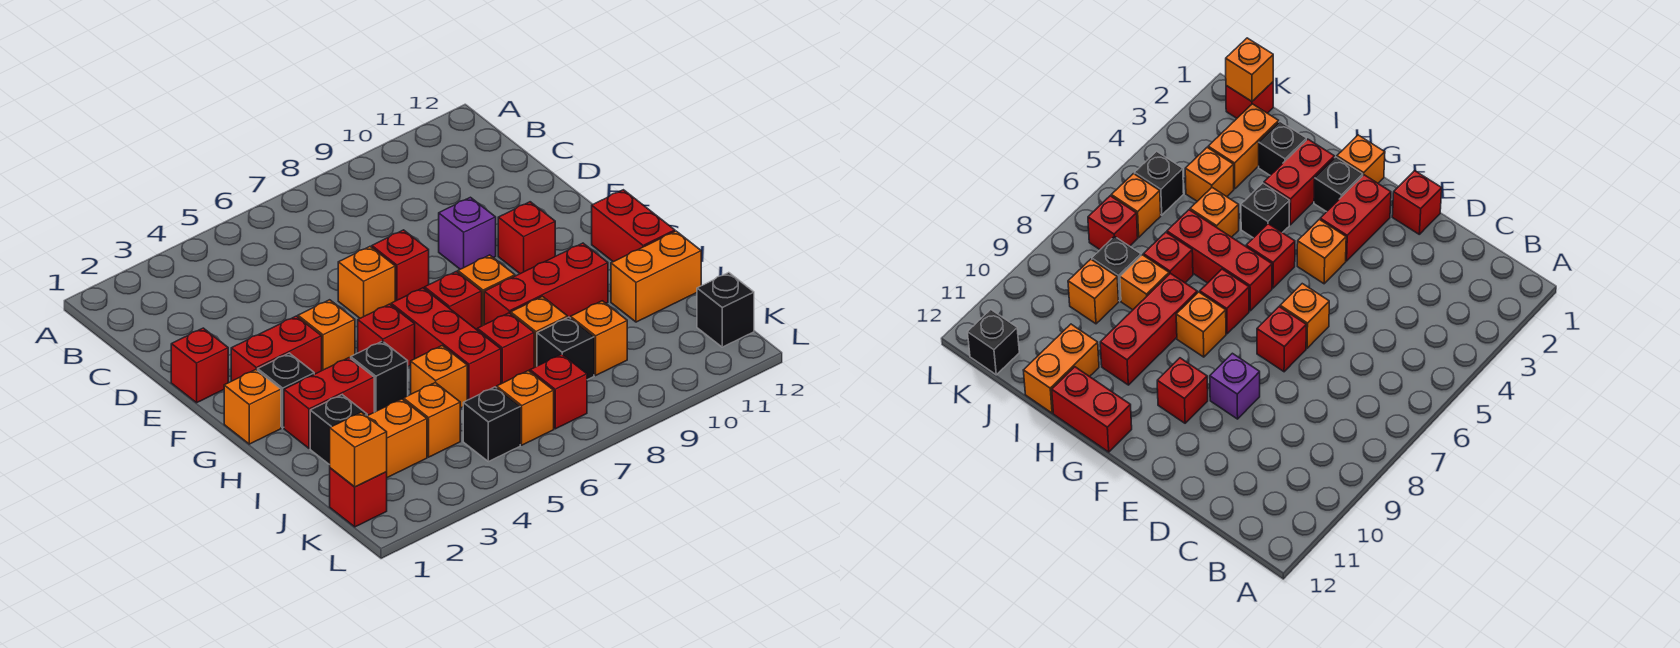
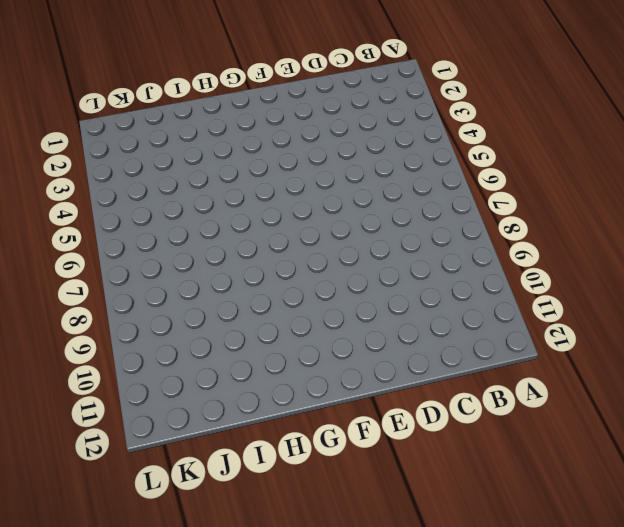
none -> red brick E1 level 1
none -> orange brick E6 level 1
none -> red brick E7 level 1
none -> purple brick E9 level 1

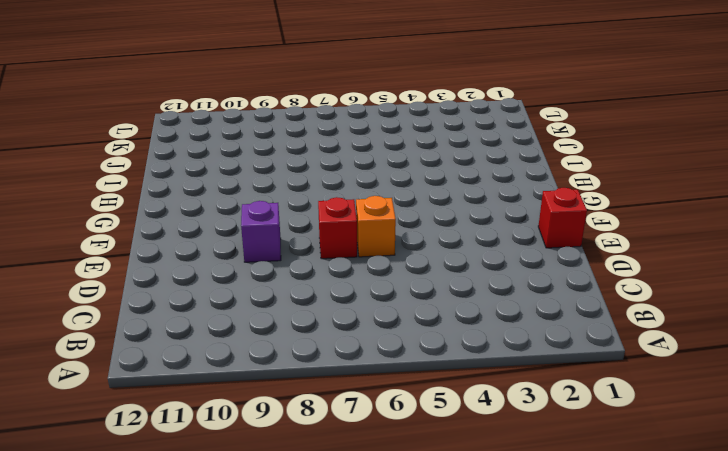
none -> red brick F2:F3 level 1
none -> orange brick F4 level 1
none -> red brick F10 level 1
none -> orange brick G1 level 1

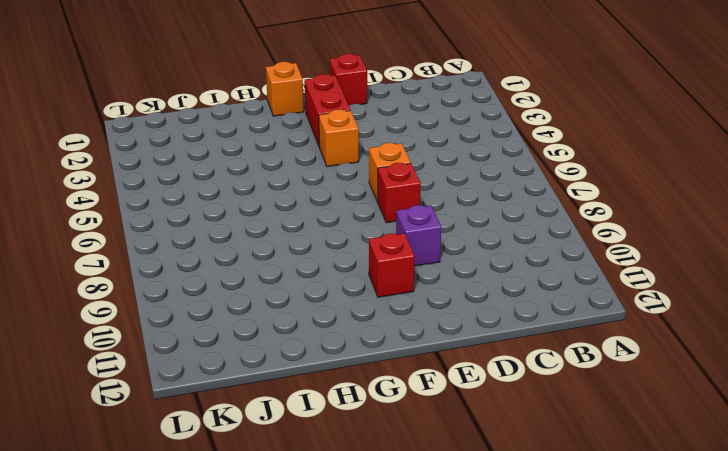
none -> black brick G2 level 1
none -> red brick G5 level 1
none -> red brick G6:I6 level 1
none -> red brick G7 level 1

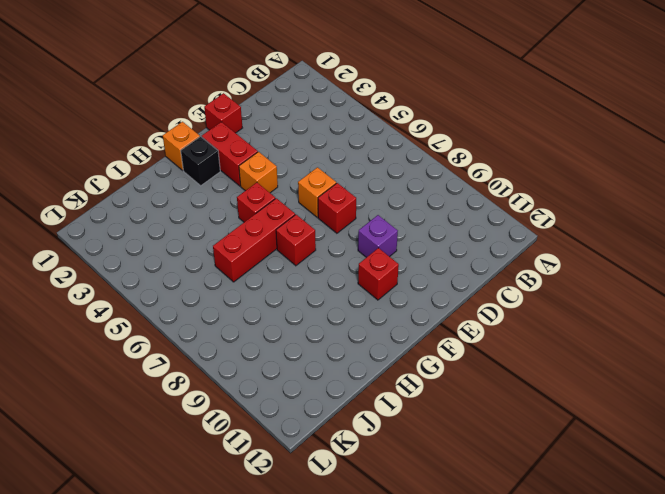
none -> orange brick G8 level 1
none -> red brick G12:H12 level 1
none -> red brick H2:H3 level 1
none -> black brick H4 level 1

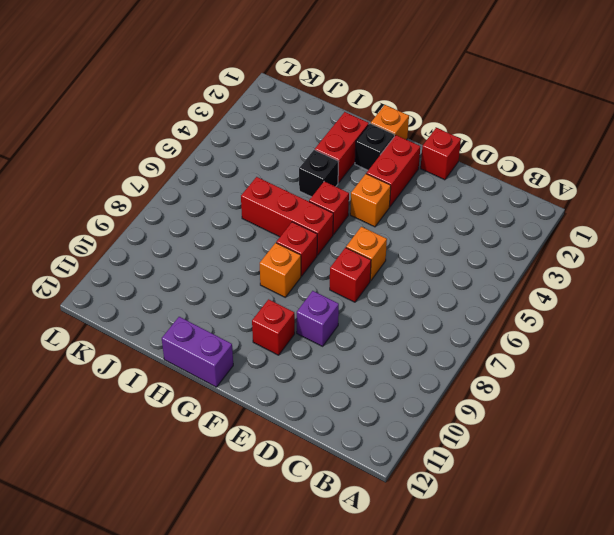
purple brick G12:H12 level 1 -> red brick G12:H12 level 1
none -> red brick H8:H10 level 1
none -> black brick I2 level 1
none -> orange brick I5 level 1
none -> red brick I7 level 1

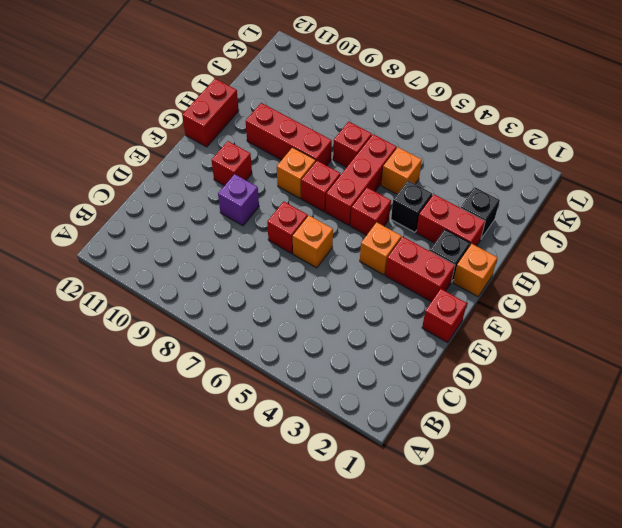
none -> orange brick I8 level 1
none -> orange brick I11:I12 level 1
none -> orange brick J2:J3 level 1
none -> orange brick J4 level 1

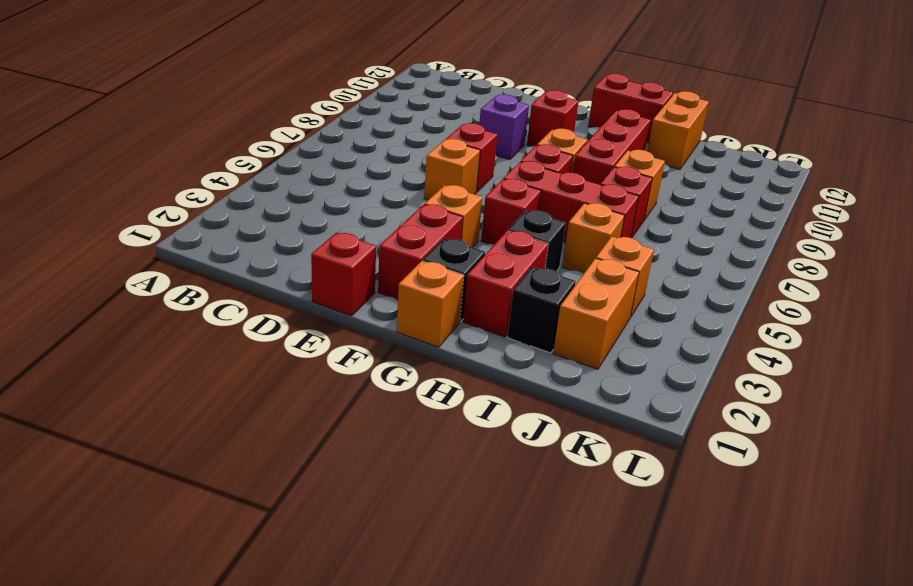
none -> black brick J8 level 1
none -> orange brick J9 level 1
none -> red brick K1 level 1
none -> black brick K5 level 1

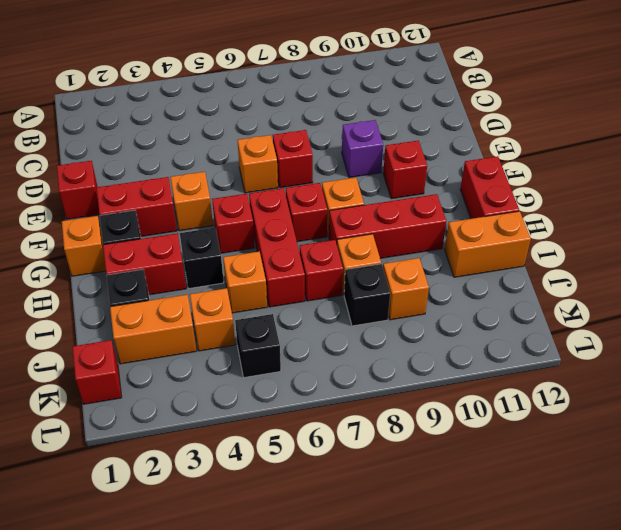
none -> orange brick K6 level 1
none -> red brick K7 level 1
none -> black brick K12 level 1
none -> orange brick K1 level 2

